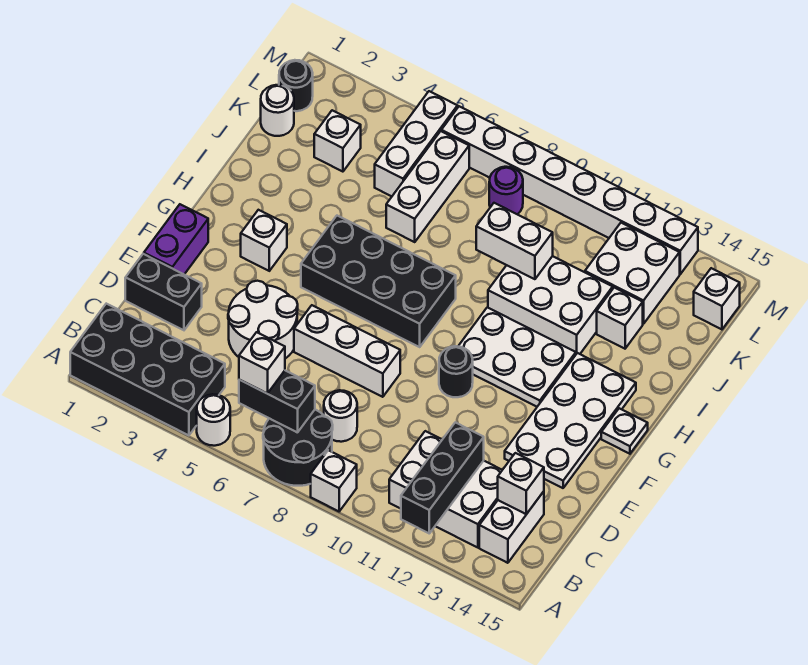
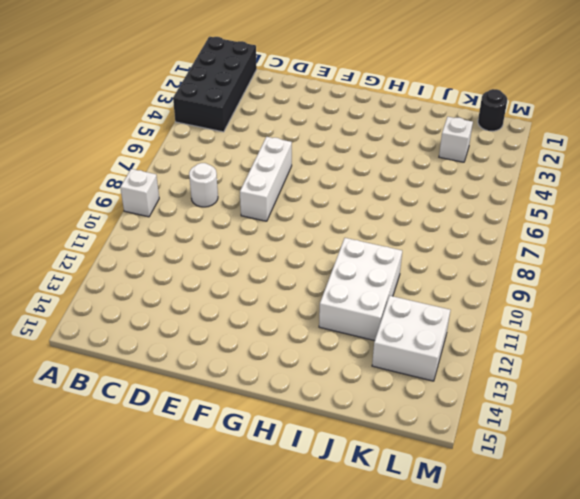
none -> white round brick A5 level 1
none -> black round brick A7:B8 level 1
none -> white brick B11:C13 level 1
none -> white brick B14:C14 level 1

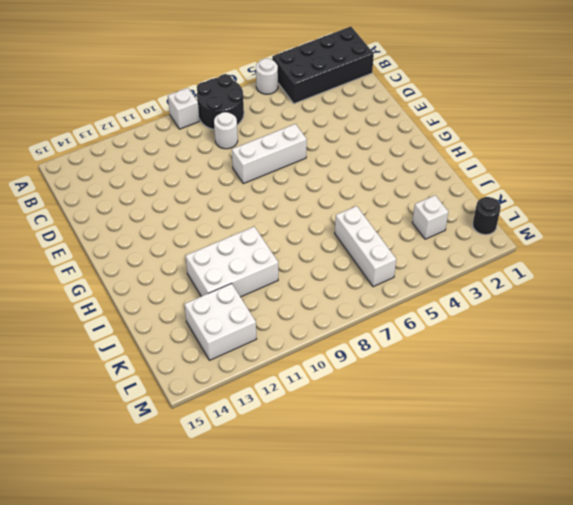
none -> white brick B11:C13 level 1
none -> white brick B14:C14 level 1
none -> black brick D1:D2 level 1
none -> white round brick D4:E5 level 1

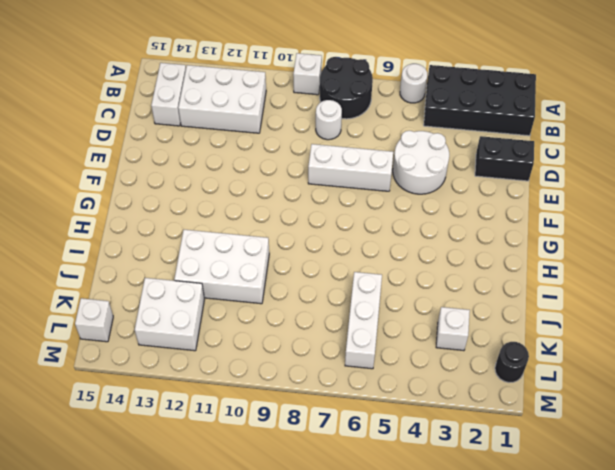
none -> purple brick E1:F1 level 1
none -> white plate E13:H14 level 1
none -> black round brick F10 level 1
none -> white brick G3 level 1

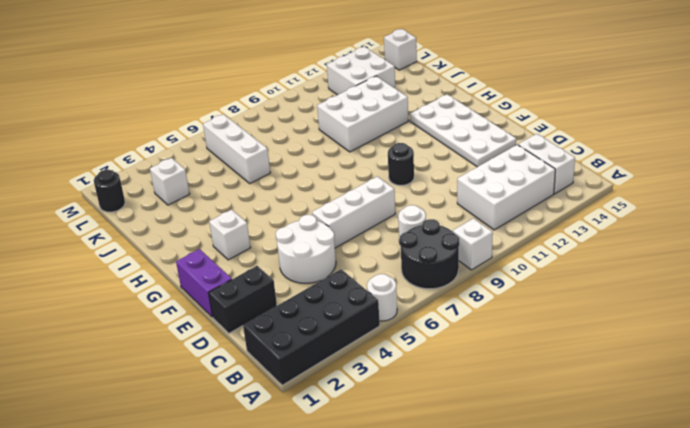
none -> black brick G5:H8 level 1
none -> white plate G10:H12 level 1
none -> white plate G15 level 1
none -> white brick J13 level 1

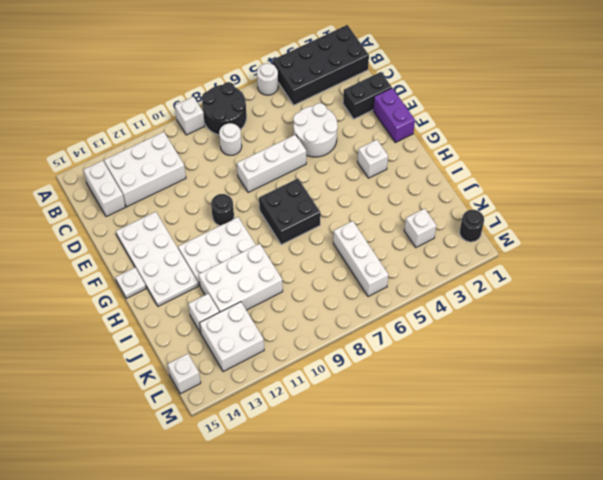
black brick G7:H8 level 1 -> black brick G5:H8 level 1
none -> white round brick K1 level 1
none -> white brick K5:M5 level 1
none -> purple round brick L8 level 1
none -> white brick M6:M13 level 1

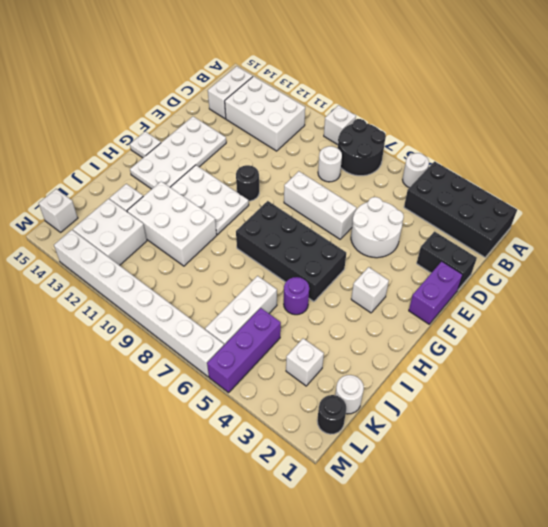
purple round brick I5 level 1 -> purple round brick L8 level 1
purple brick K5:M5 level 1 -> white brick K5:M5 level 1
none -> black brick A12:C12 level 2
none -> black brick B6:B7 level 2
none -> white brick C14 level 2
none -> white brick J9:J10 level 2

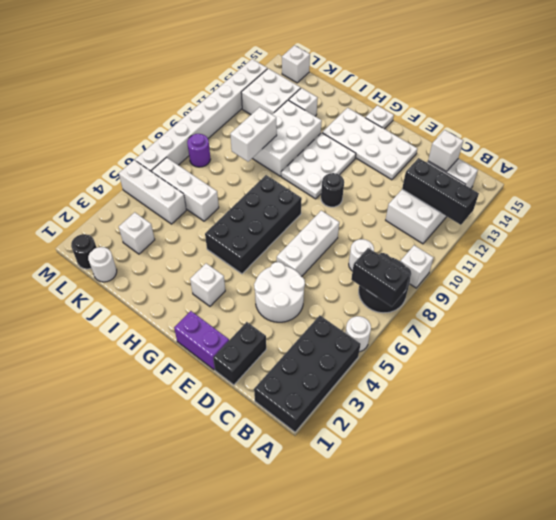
black brick A7:B7 level 2 -> black brick B6:B7 level 2
none -> white brick B6 level 3

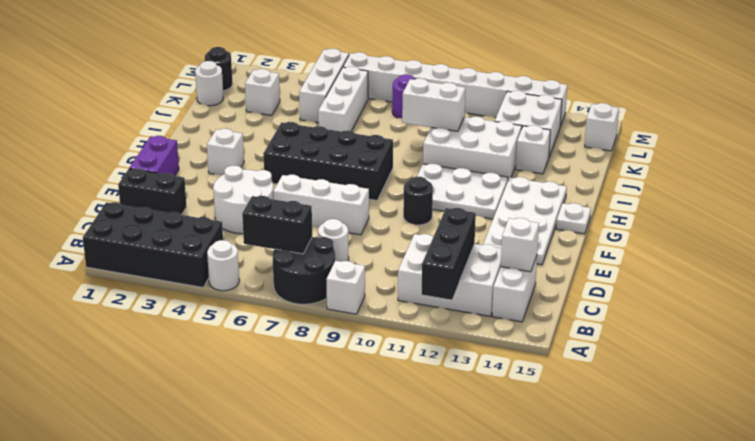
none -> white brick B6 level 3

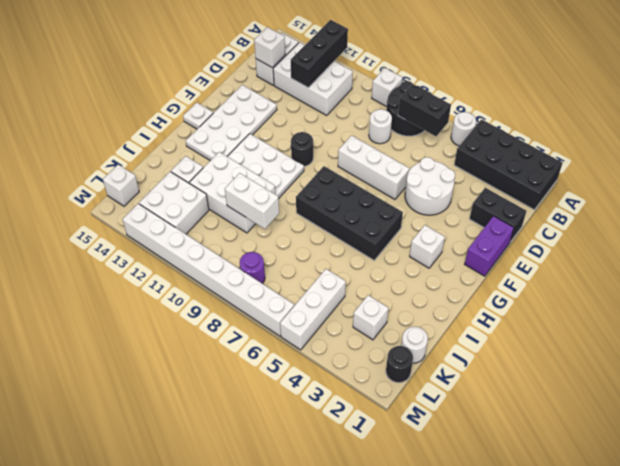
none -> white brick J6:L6 level 1
none -> white brick B6 level 3

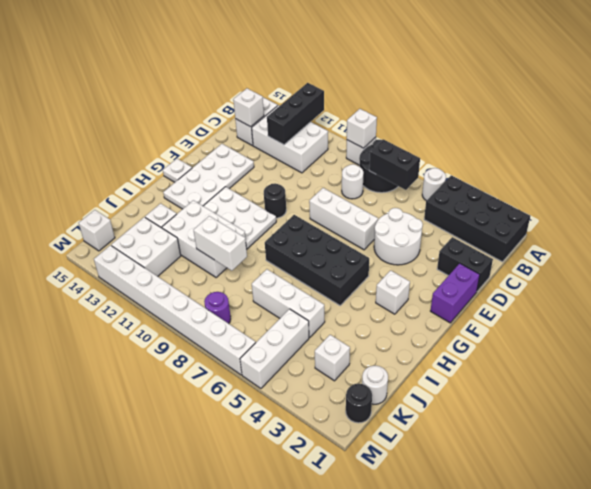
white brick A9 level 2 -> white brick B6 level 3
white brick J5:J7 level 1 -> white brick J6:L6 level 1

